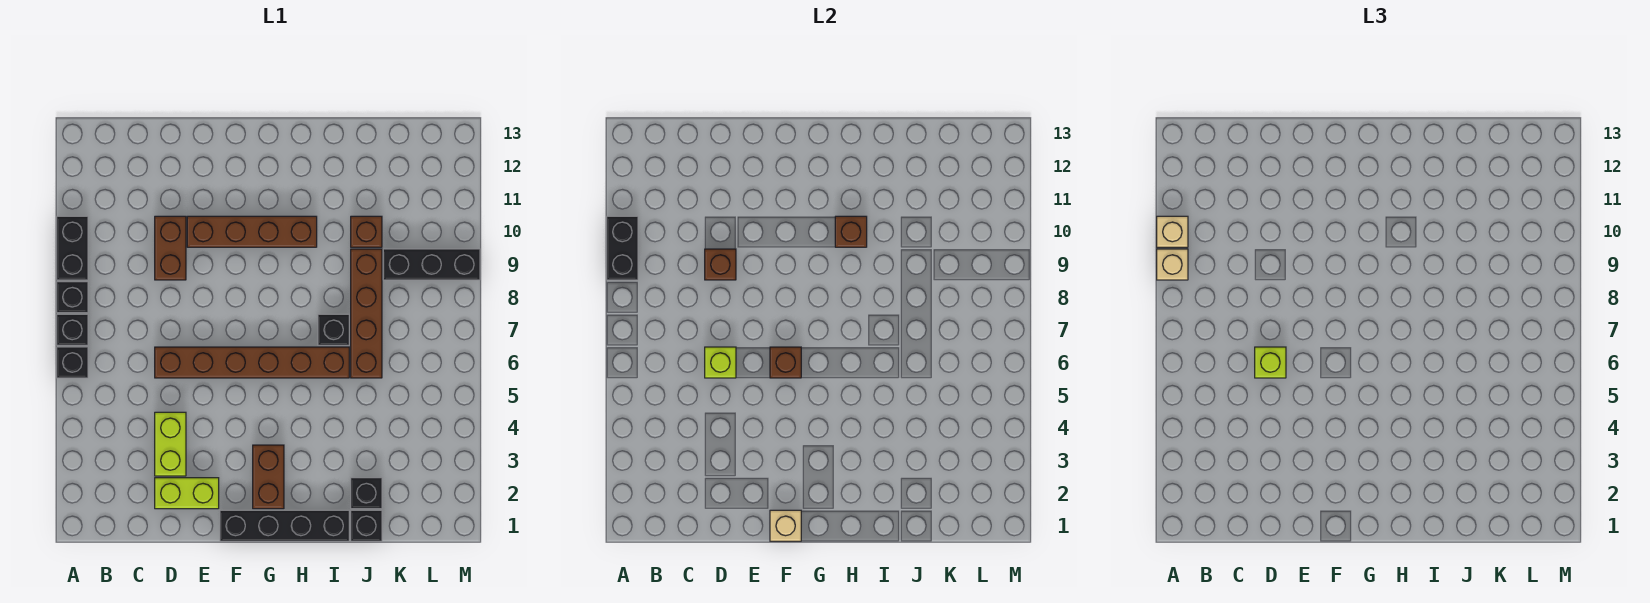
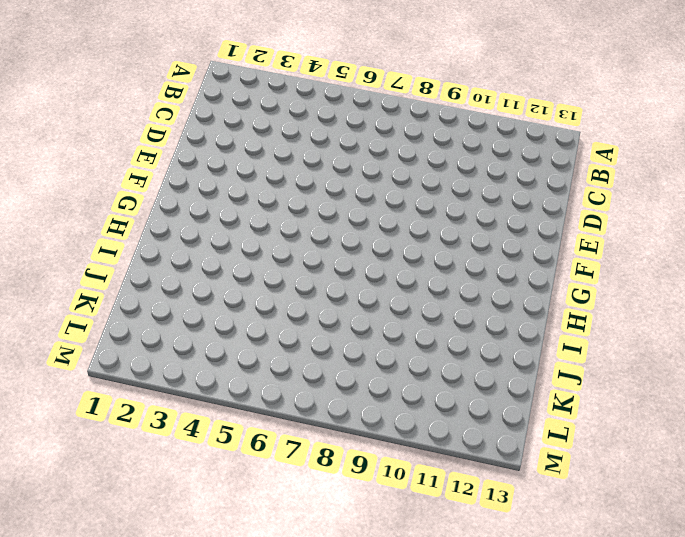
none -> black brick A6 level 1
none -> black brick A7 level 1
none -> black brick A8 level 1

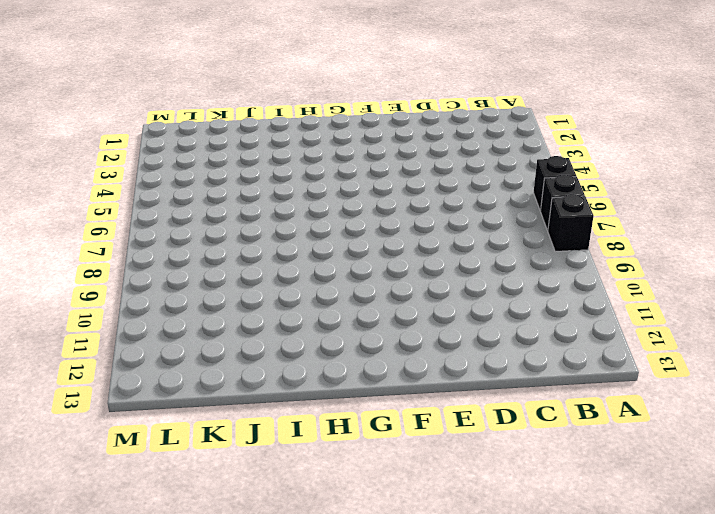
none -> black brick A9:A10 level 1
none -> lime brick D2:E2 level 1
none -> lime brick D3:D4 level 1

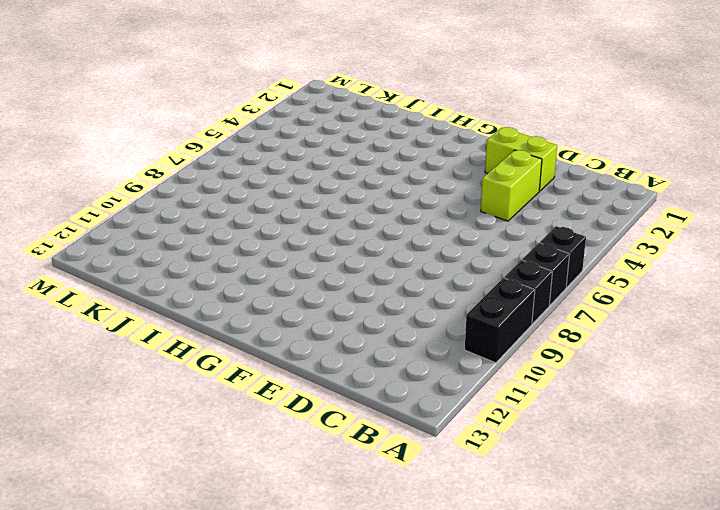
none -> brown brick D6:I6 level 1
none -> brown brick D9:D10 level 1
none -> brown brick E10:H10 level 1

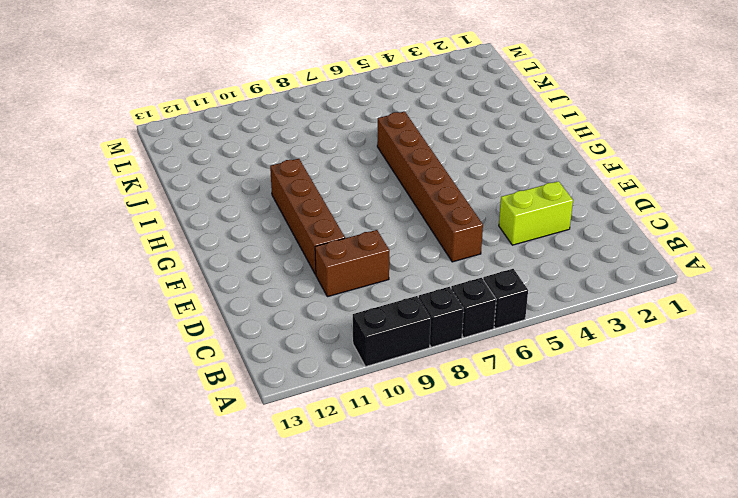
none -> lime brick D2:E2 level 1
none -> black brick F1:I1 level 1
none -> brown brick G2:G3 level 1

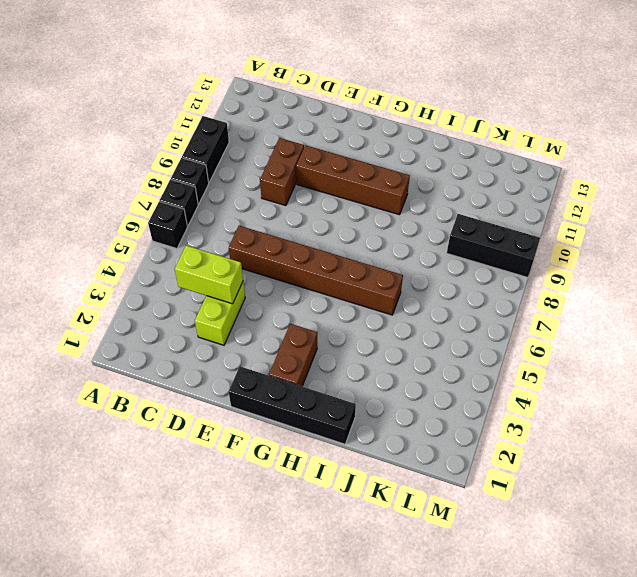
lime brick C4:D4 level 2 -> lime brick D2:E2 level 1
none -> black brick I7 level 1
none -> black brick J1 level 1
none -> black brick J2 level 1

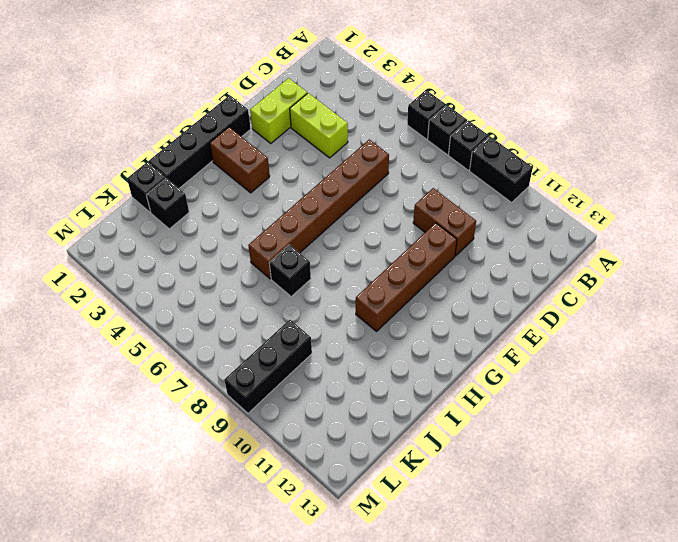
none -> brown brick J6:J9 level 1
none -> brown brick J10 level 1
none -> black brick A9:A10 level 2

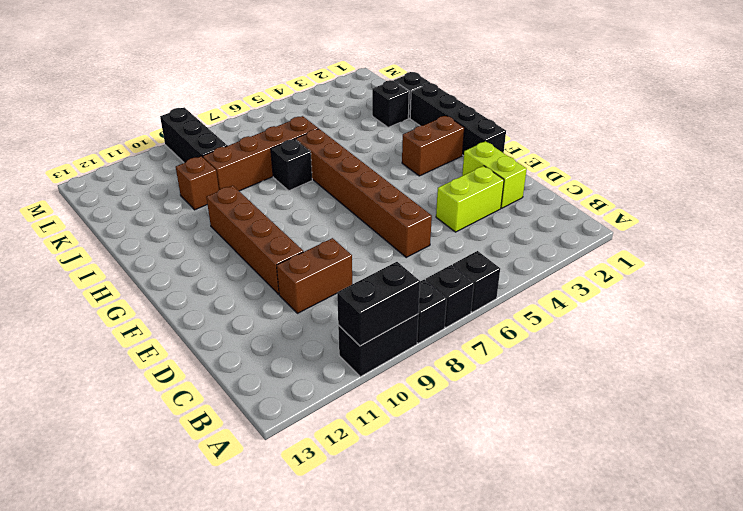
none -> lime brick D6 level 2
none -> brown brick D9 level 2
none -> tan brick F1 level 2

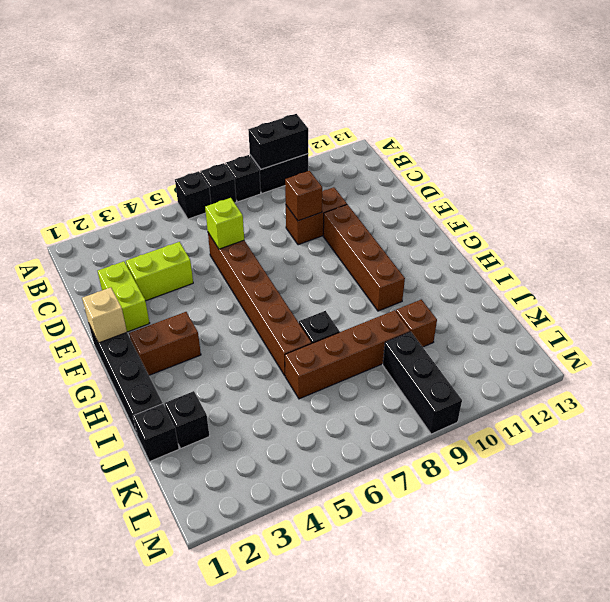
none -> brown brick F6 level 2
none -> brown brick H10 level 2
none -> tan brick A9 level 3

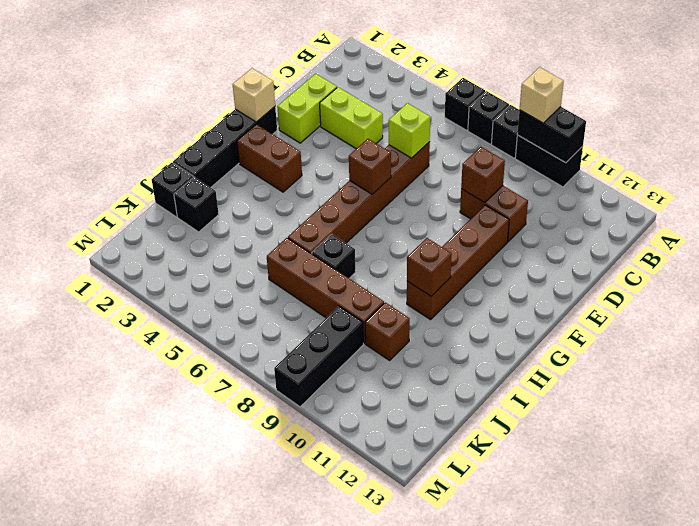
none -> tan brick A10 level 3
none -> lime brick D6 level 3

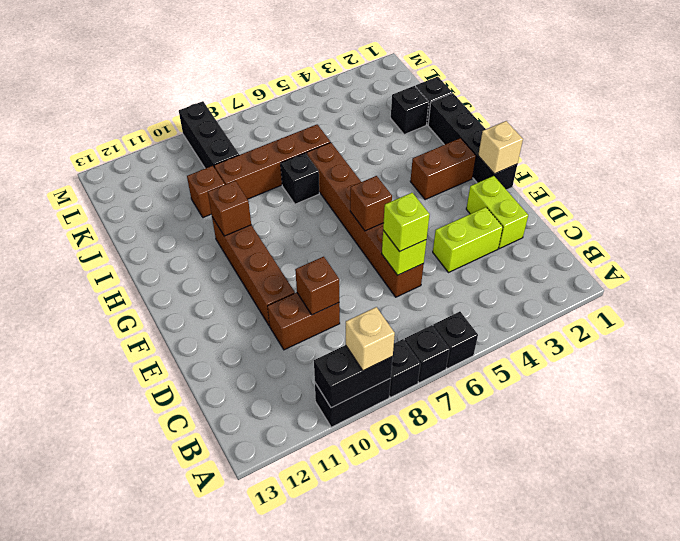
none -> tan brick A10 level 3

